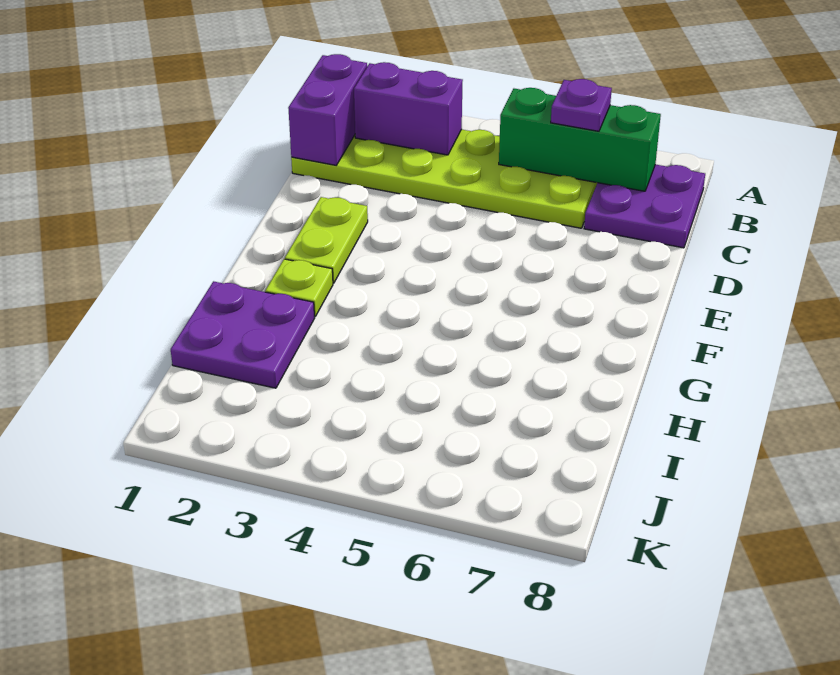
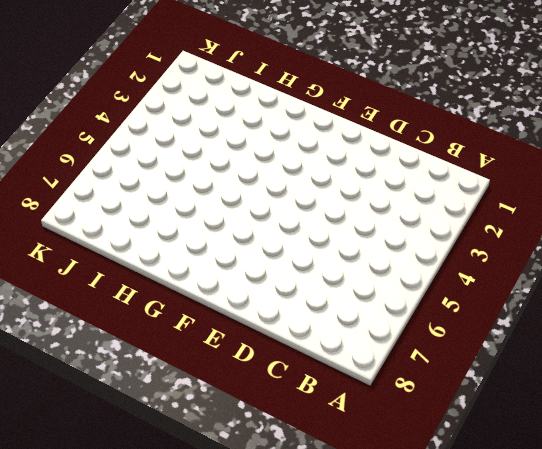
none -> lime plate B1:C6 level 1
none -> purple plate B7:C8 level 1

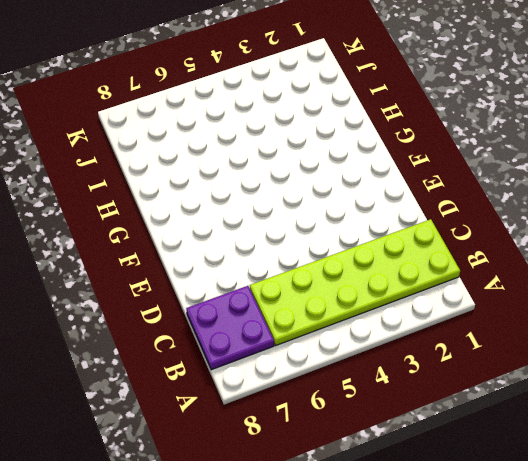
none -> lime plate E2:F2 level 1
none -> lime plate G2 level 1

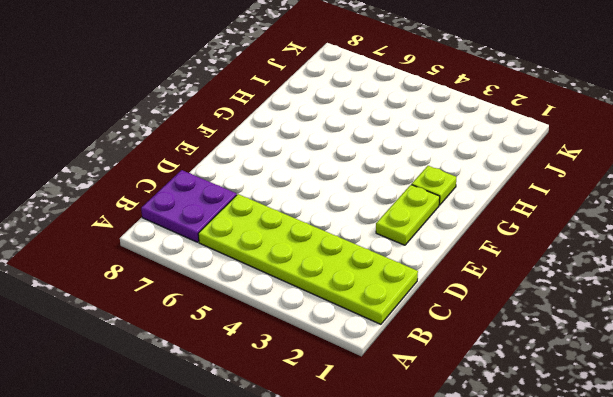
none -> purple plate H1:I2 level 1
none -> purple brick B1:C1 level 2

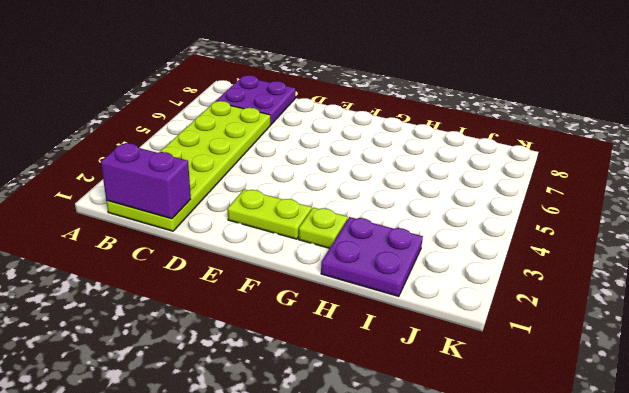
none -> purple brick B2:B3 level 2
none -> green brick B5:B7 level 2

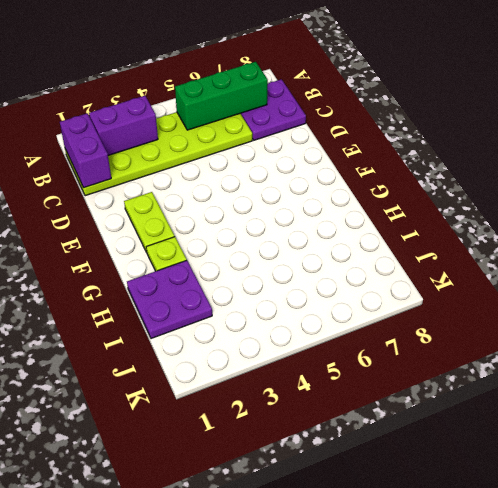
none -> purple plate B6 level 3

